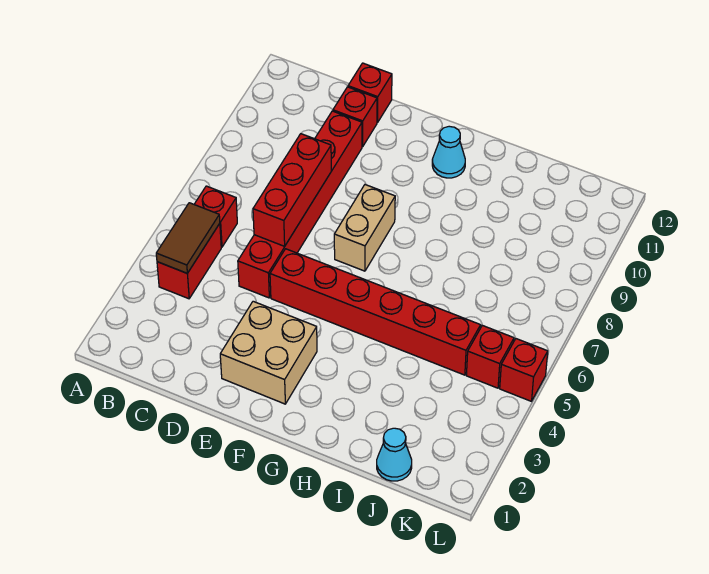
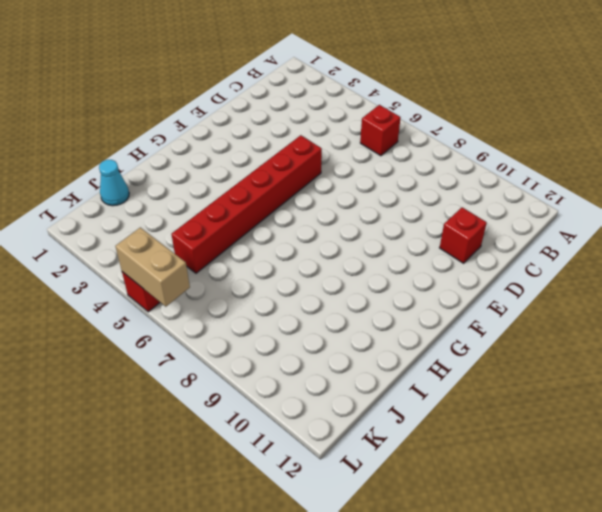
tan brick L5:L6 level 2 -> tan brick F7:F8 level 1
none -> red brick B4:B5 level 1
none -> red brick D5:D10 level 1
none -> red brick D12 level 1

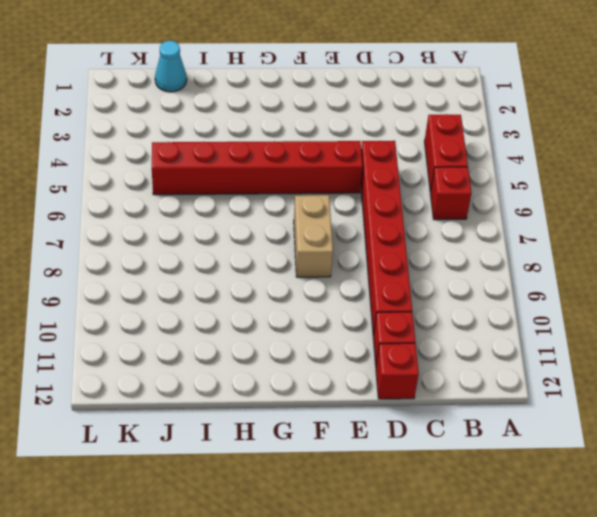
none -> tan brick E2:F3 level 1
none -> cyan cone G11 level 1
none -> red brick K5 level 1

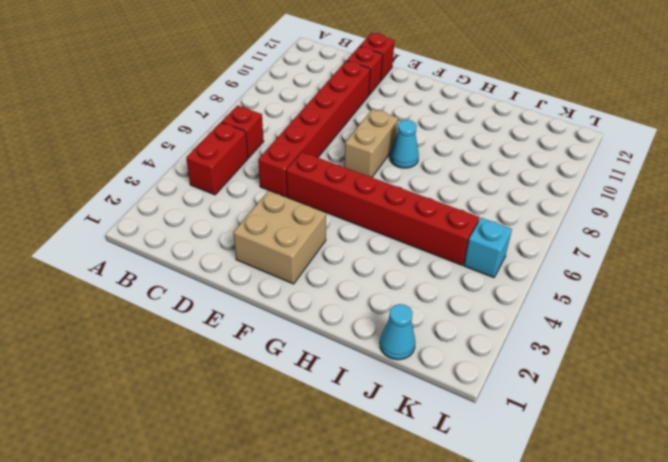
cyan cone G8 level 1 -> cyan cone G11 level 1
cyan brick K5 level 1 -> red brick K5 level 1
none -> red brick L5 level 1
none -> brown tile B4:B5 level 2
none -> red brick D6:D8 level 2

